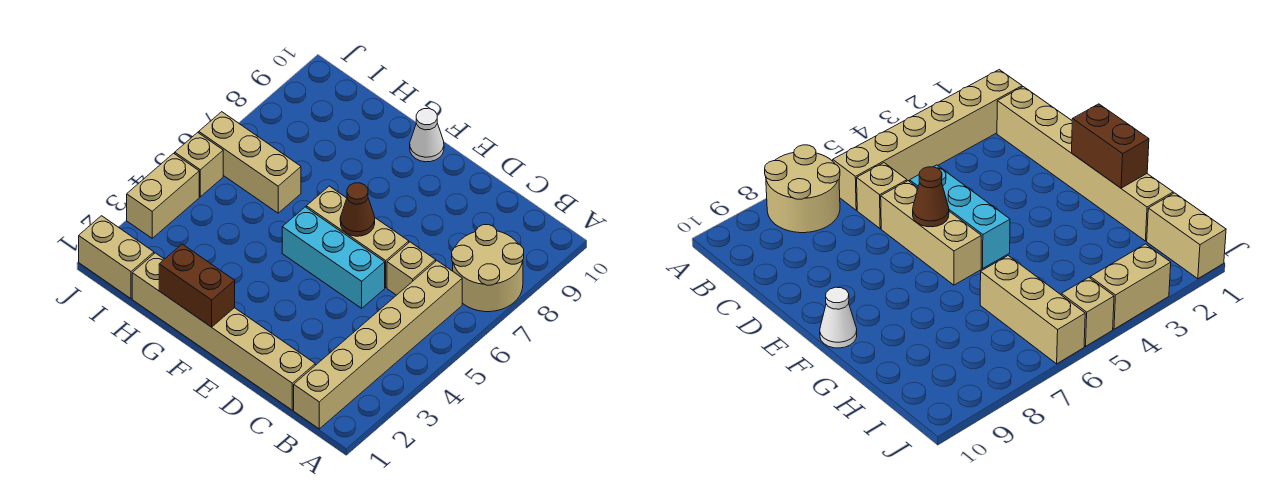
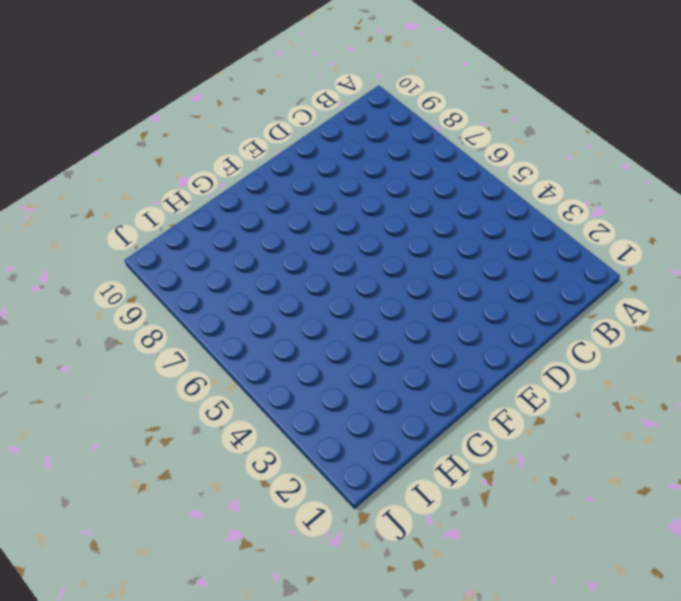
none -> tan round brick A7:B8 level 1
none -> tan brick B1:B6 level 1
none -> tan brick C1:H1 level 1

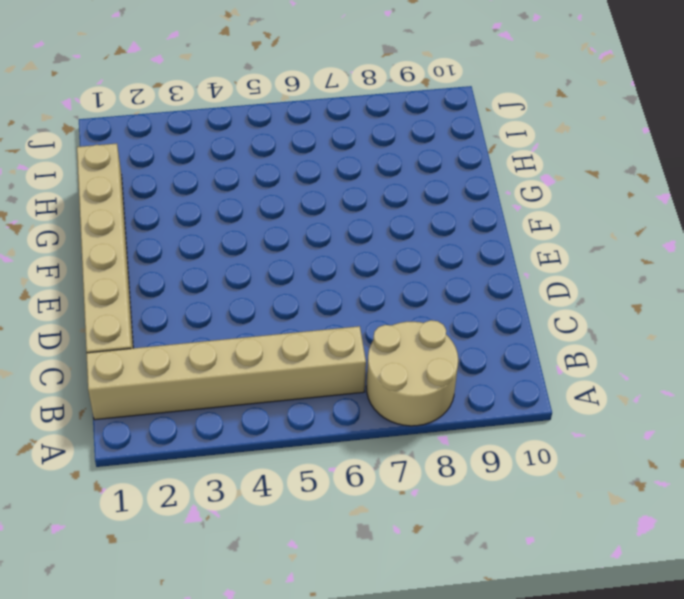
none -> tan brick C6 level 1
none -> cyan brick D5:F5 level 1
none -> tan brick D6:F6 level 1

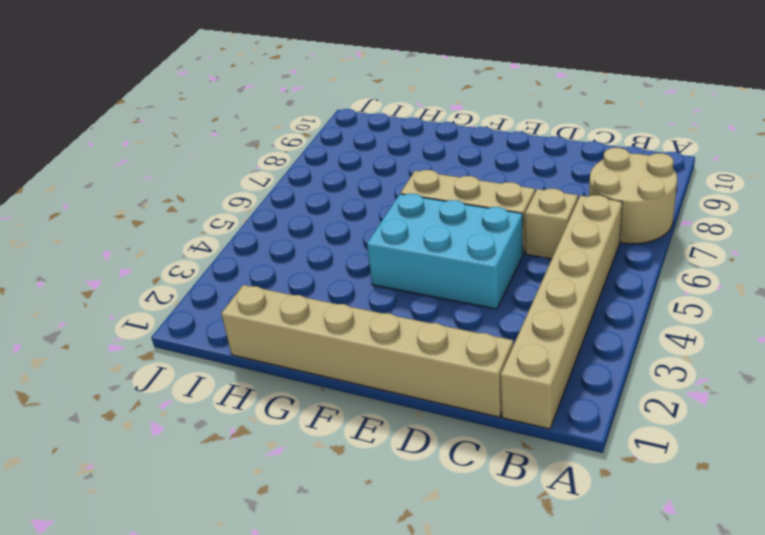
cyan brick D4:F5 level 1 -> cyan brick D5:F5 level 1
none -> white cone F10 level 1
none -> tan brick H6:J6 level 1
none -> tan brick I1:J1 level 1

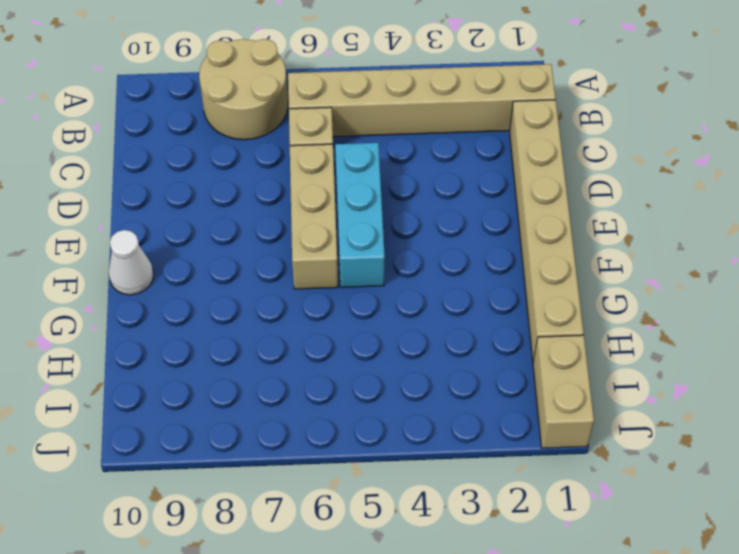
none -> tan brick H6:J6 level 1
none -> tan brick J3:J4 level 1
none -> tan brick J5 level 1

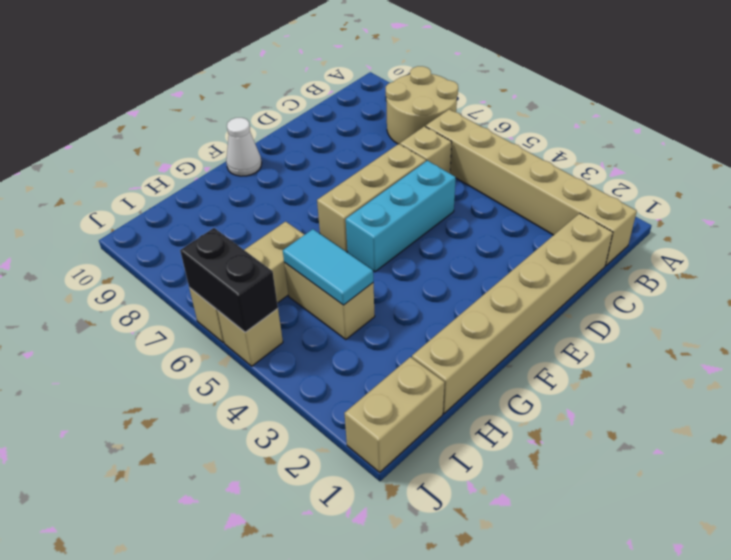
tan brick H4:H5 level 1 -> tan brick J3:J4 level 1
cyan tile H4:H5 level 2 -> none
black brick J5:J6 level 2 -> none
none -> brown cone E6 level 2
none -> brown brick F1:G1 level 2

